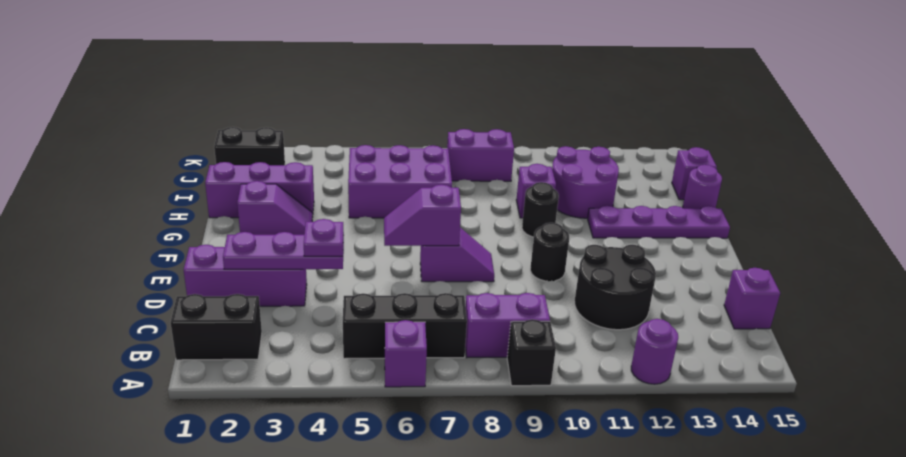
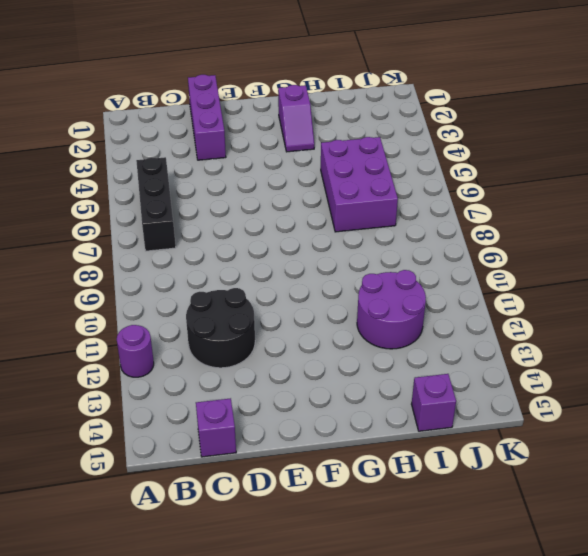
none -> purple brick A6 level 1
none -> black brick A9 level 1
none -> black brick B1:B2 level 1

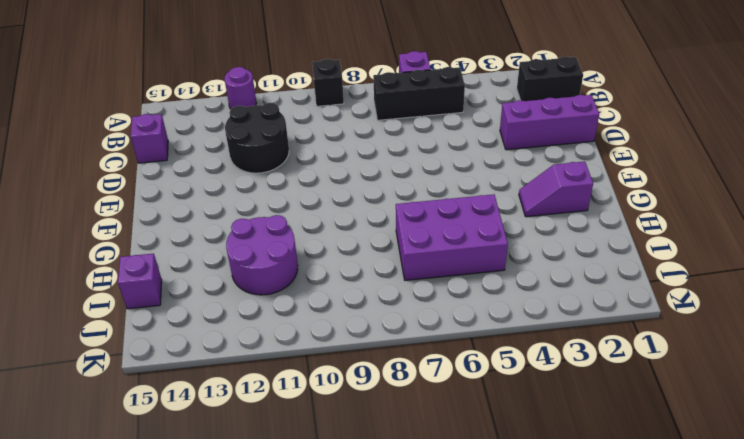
none -> purple brick B8:B9 level 1
none -> purple slope E7:E8 level 1 top 7
none -> black round brick E10 level 1

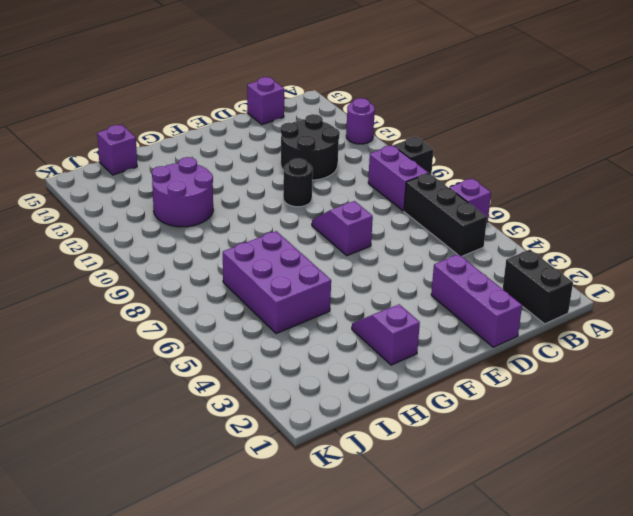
none -> black round brick G10 level 1
none -> purple plate G12:G15 level 1
none -> purple brick H1:H3 level 1

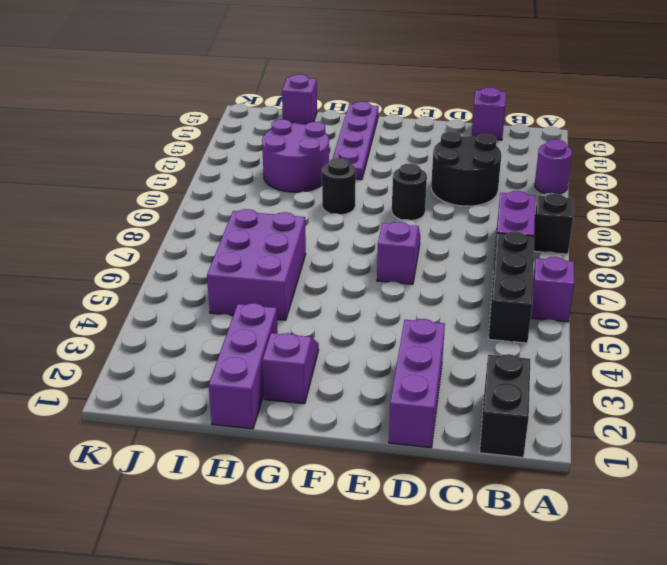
none -> purple brick H10 level 1
none -> purple round brick H15 level 1
none -> black brick J1:J2 level 1

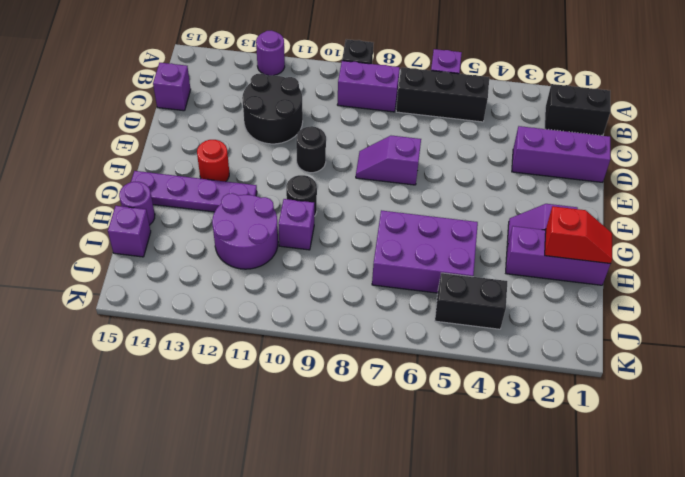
red round brick F13 level 1 -> none
red slope H1:H2 level 2 top 2 -> none
black brick J4:J5 level 1 -> black brick J1:J2 level 1
none -> purple brick J8:J9 level 1
none -> purple plate D2:D4 level 2
none -> purple slope E6:E7 level 2 top 7

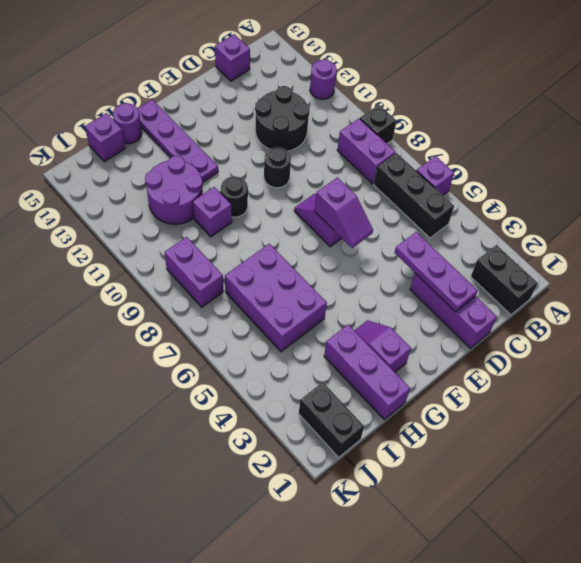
none -> purple plate D4 level 3

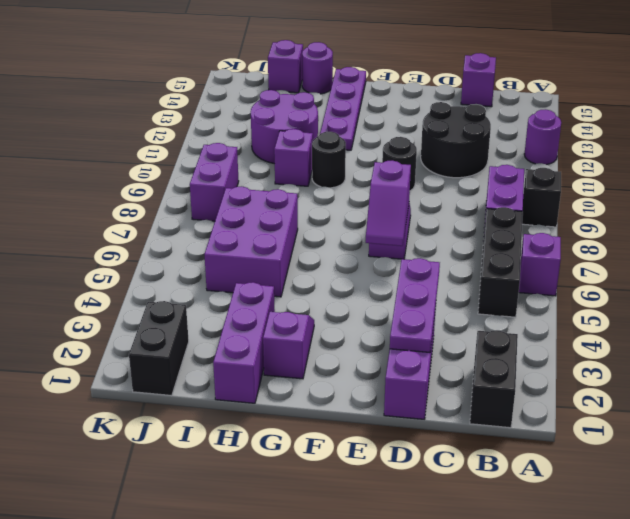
none -> purple plate D4 level 3

